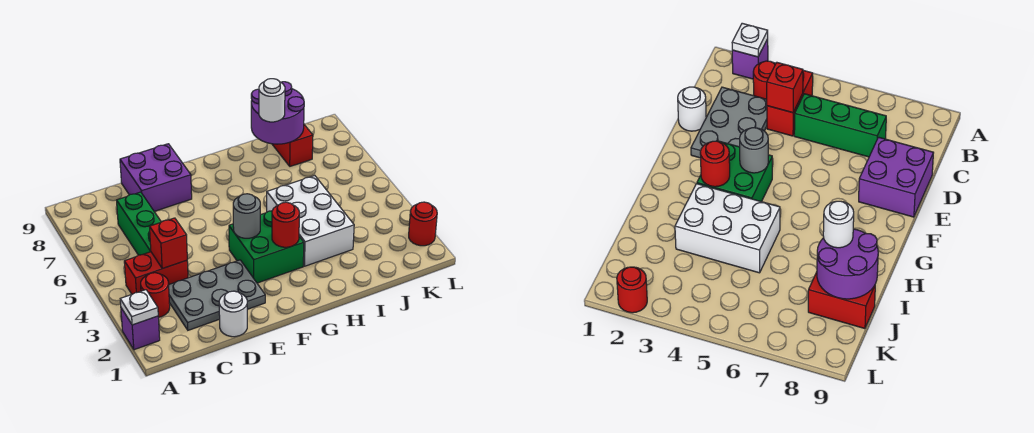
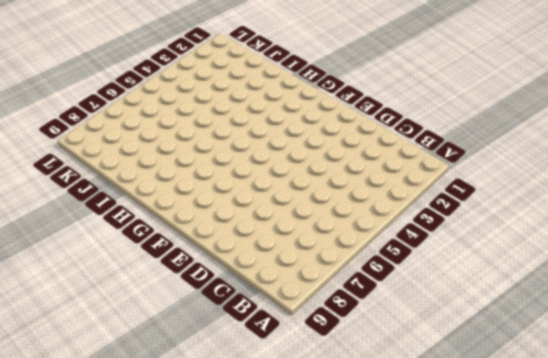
none -> purple brick A2 level 1
none -> red round brick B3 level 1
none -> red brick B4:C4 level 1

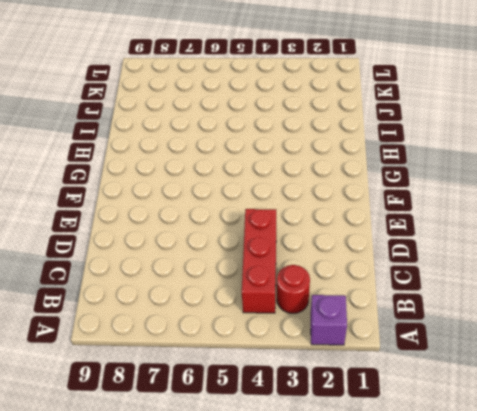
red brick B4:D4 level 1 -> red brick B4:C4 level 1
none -> grey plate C2:E3 level 1
none -> green brick C5:C7 level 1
none -> white round brick D1 level 1

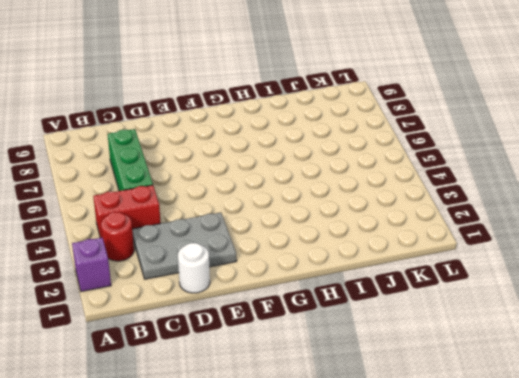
none -> purple brick D8:E9 level 1
none -> green brick F3:G4 level 1
none -> white brick H3:I5 level 1

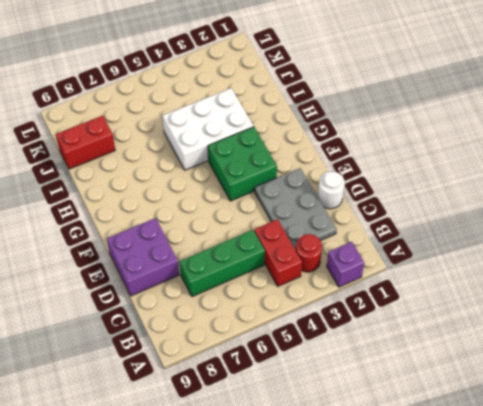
none -> red round brick L2 level 1
none -> white plate A2 level 2
none -> red brick C4 level 2

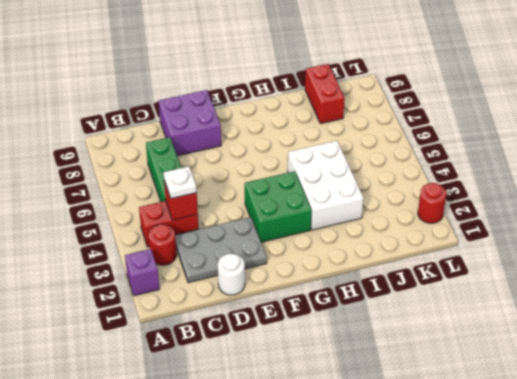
white plate C4 level 3 -> white plate A2 level 2
none -> grey round brick F4 level 2
none -> red round brick G3 level 2
none -> purple round brick I8:J9 level 2

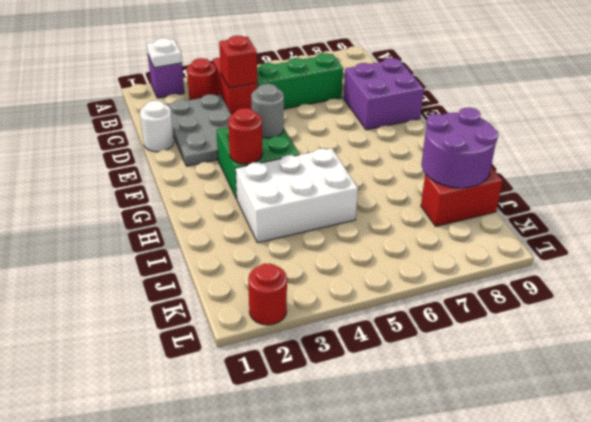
none -> white round brick I8 level 3

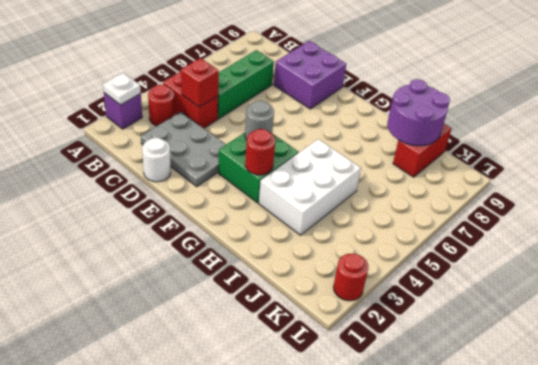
none -> white round brick I8 level 3

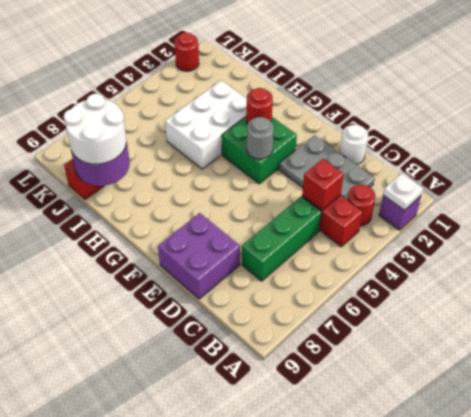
white round brick I8:J9 level 3 -> white round brick I8 level 3

